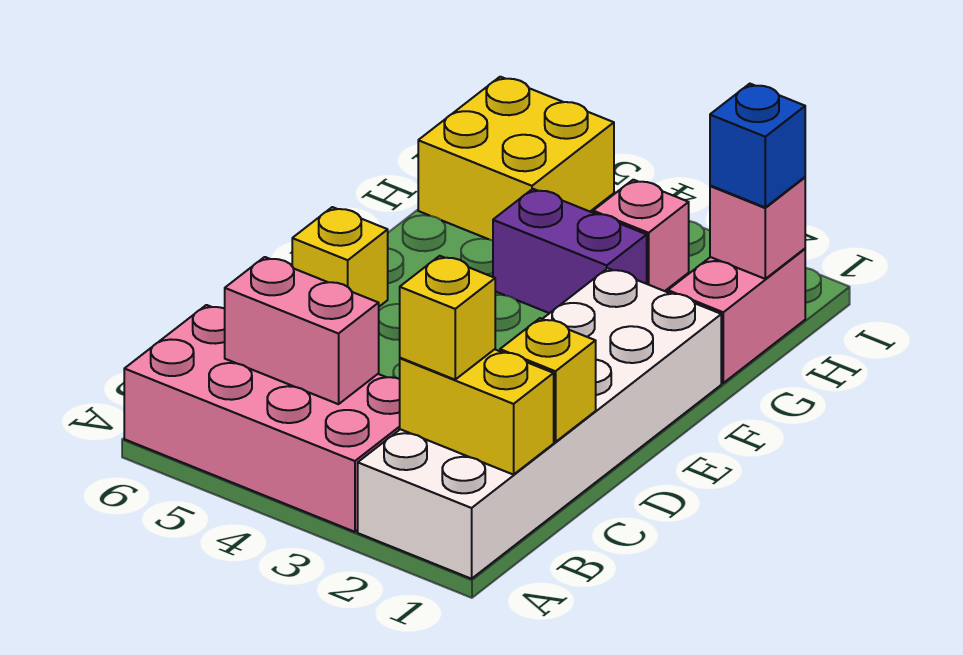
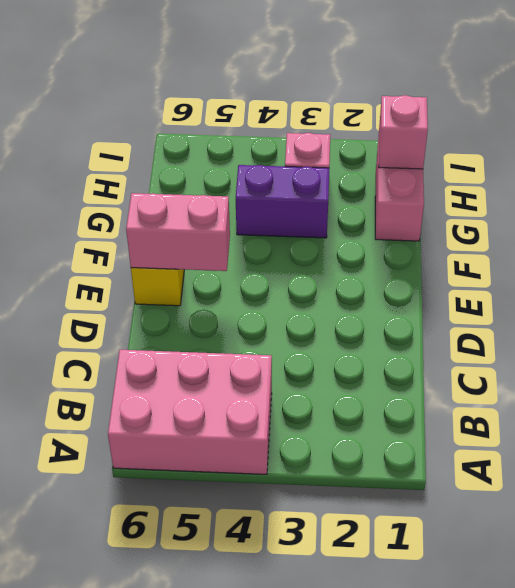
pink brick A4:B6 level 1 -> pink brick A3:B6 level 1
pink brick E5:E6 level 2 -> pink brick B4:B5 level 2
none -> white brick A1:F2 level 1
none -> yellow brick H5:I6 level 1
none -> yellow brick B1:B2 level 2

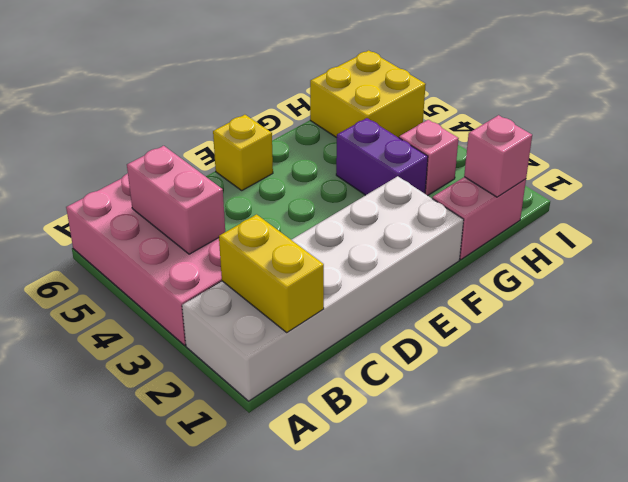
none -> yellow brick C1 level 2
none -> yellow brick B2 level 3
none -> blue brick H1 level 3

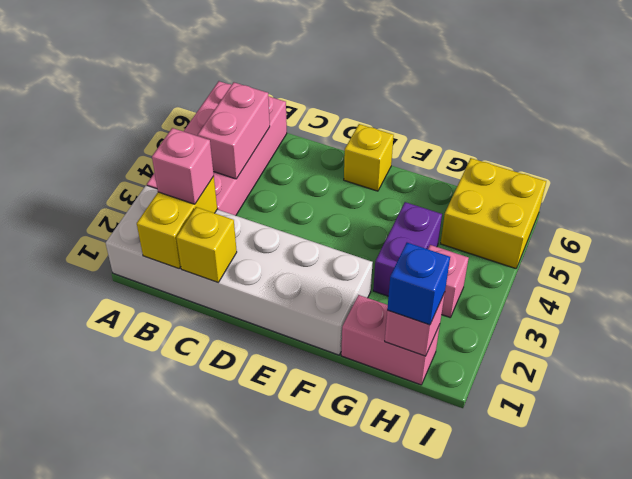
pink brick B2 level 3 -> yellow brick B2 level 3

